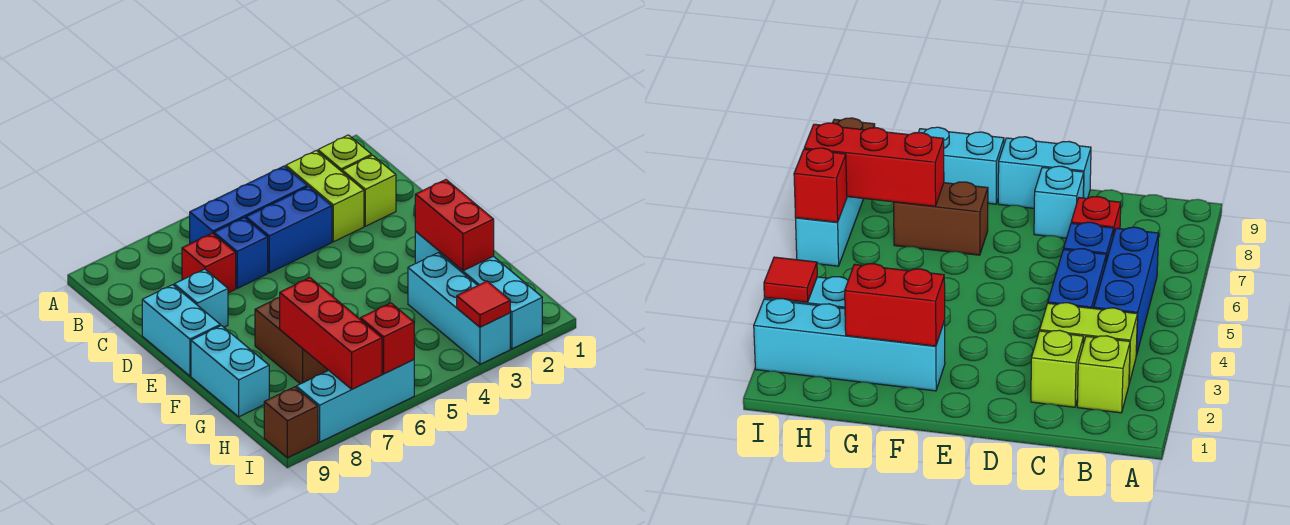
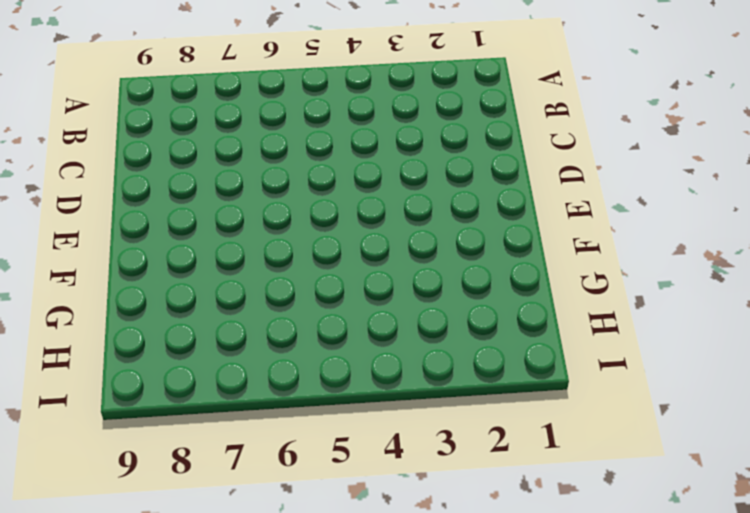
none -> lime brick B2 level 1
none -> lime brick B3:C3 level 1
none -> blue brick B4:B6 level 1

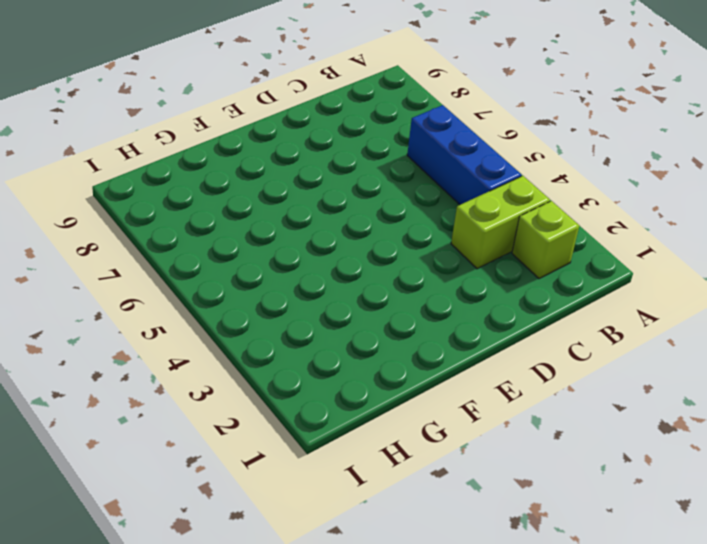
none -> lime brick C2 level 1
none -> blue brick C4:C5 level 1
none -> blue brick C6 level 1

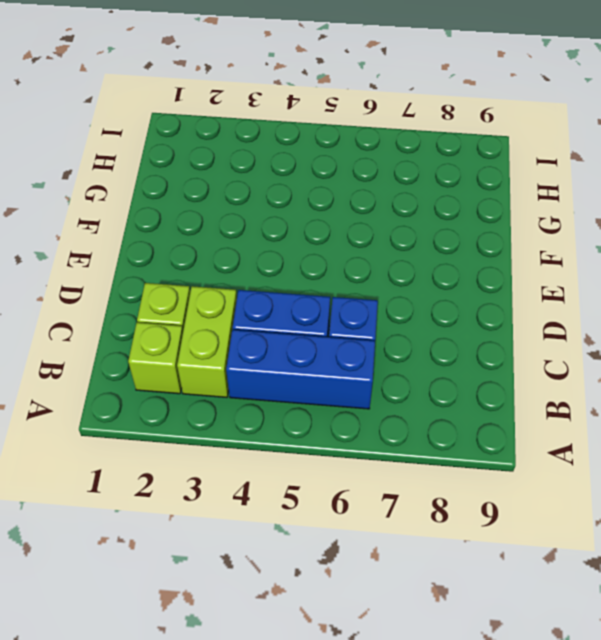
none -> red brick C7 level 1
none -> cyan brick D8 level 1
none -> cyan brick D9:E9 level 1

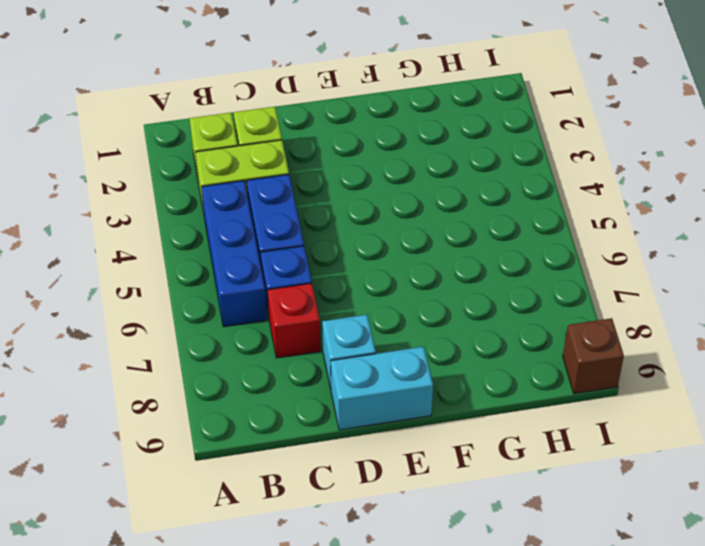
none -> cyan brick F2:I2 level 1
none -> brown brick F7:G7 level 1
none -> cyan brick F9:G9 level 1

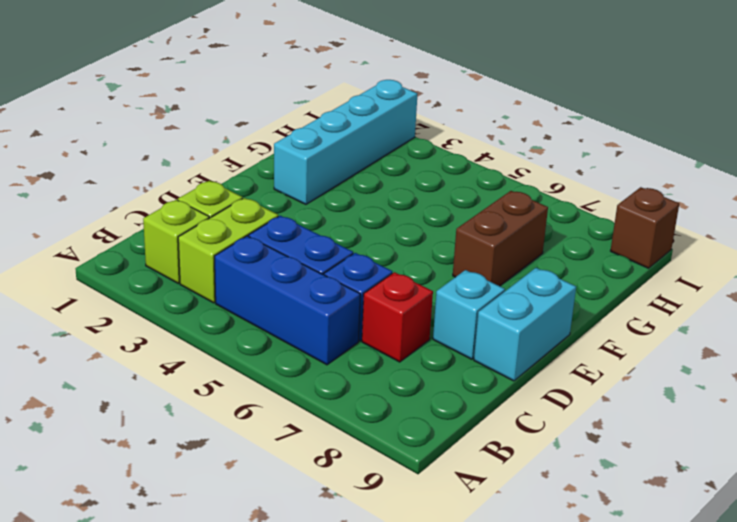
none -> cyan brick F9:G9 level 1
none -> cyan brick G3:I3 level 1
none -> cyan brick I6:I8 level 1

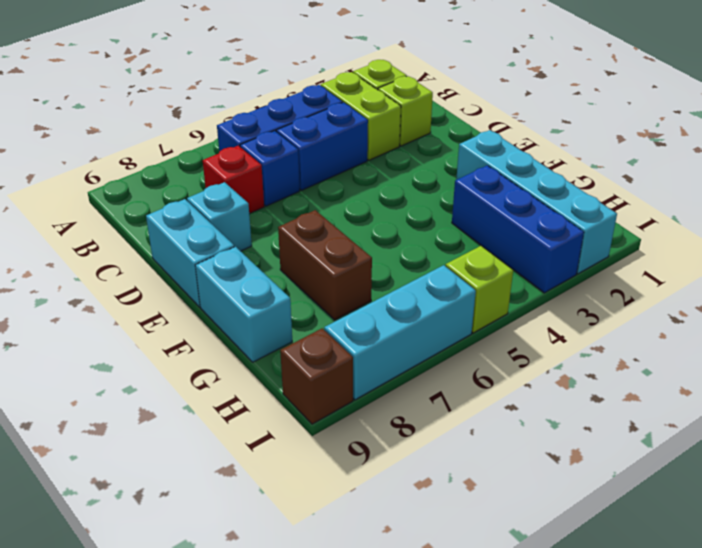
blue brick G3:I3 level 1 -> cyan brick G3:I3 level 1
lime brick I5 level 1 -> none
none -> red brick F2:G2 level 2
none -> red brick G7:I7 level 2
none -> red tile I3 level 2

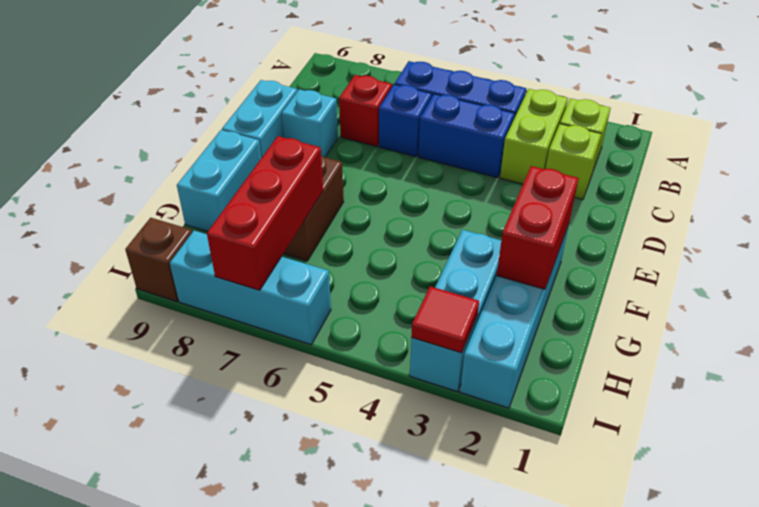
none -> red brick I6 level 2

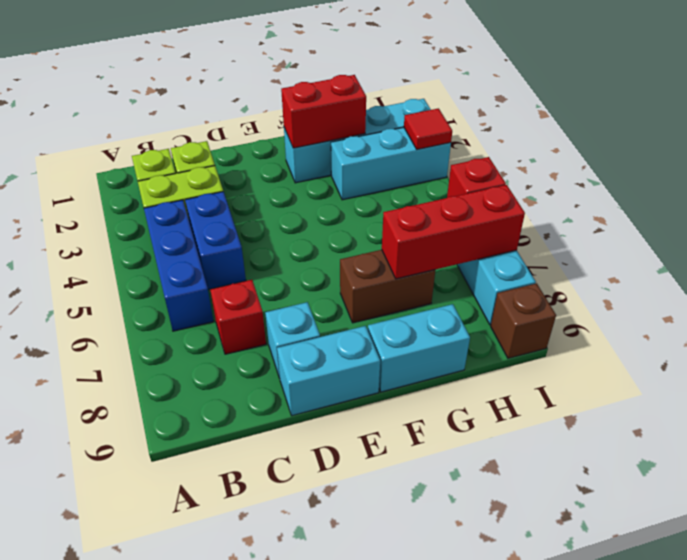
none -> blue brick C6 level 1

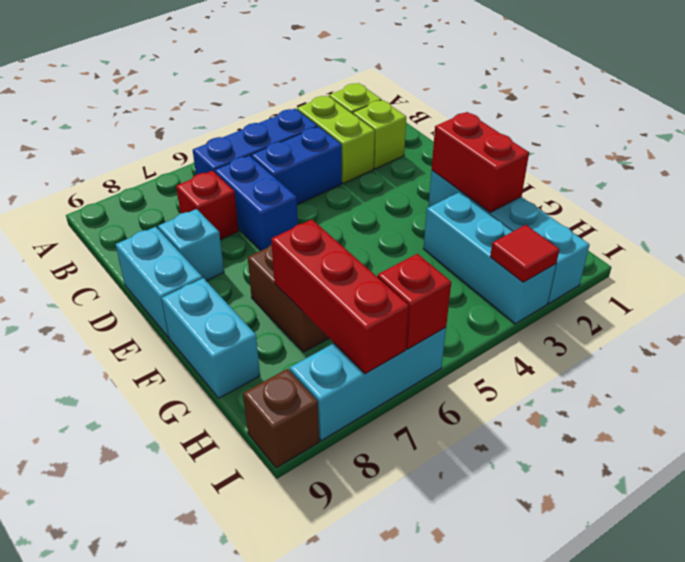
blue brick C6:D6 level 1 -> blue brick C6 level 1

